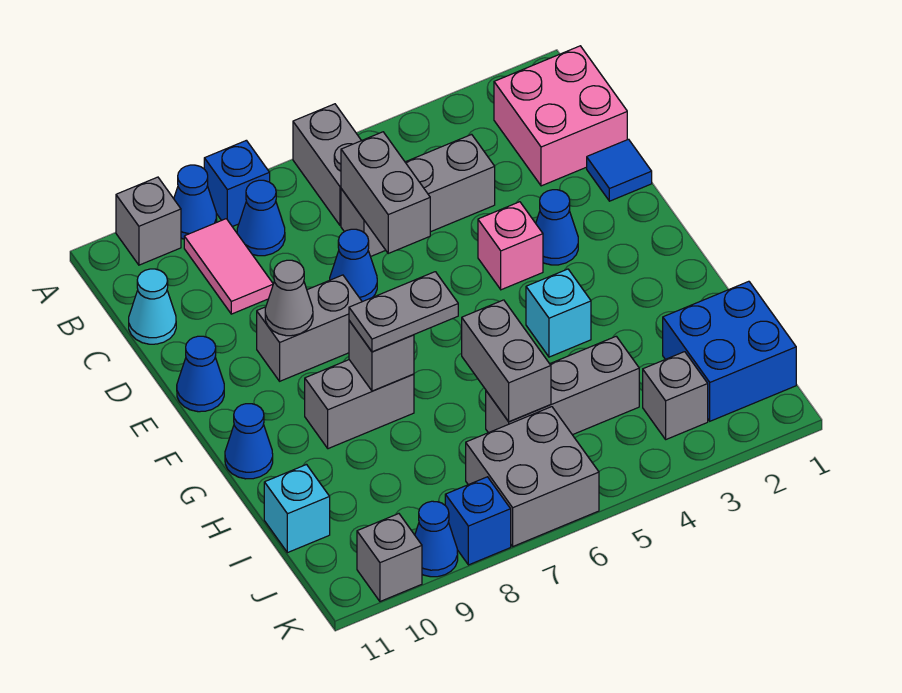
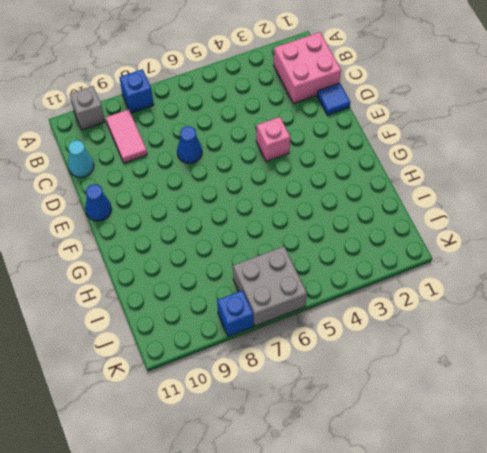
none -> grey brick A6:B6 level 1
none -> blue cone A9 level 1
none -> blue cone B8 level 1
none -> grey brick C4:C6 level 1

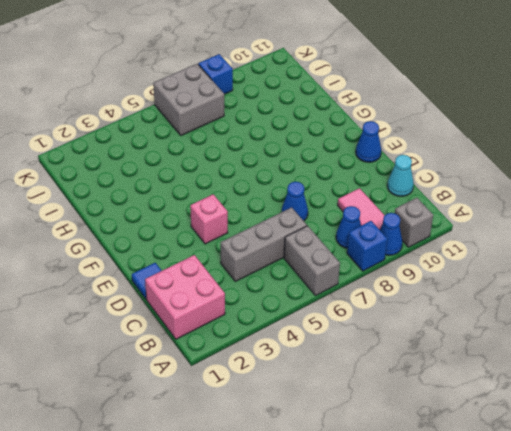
none -> blue cone E3 level 1
none -> grey brick E8:E9 level 1
none -> cyan brick G4 level 1
none -> grey brick G8:G9 level 1

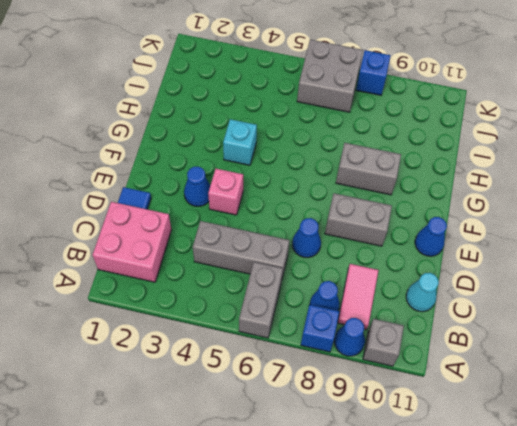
none -> blue cone G11 level 1
none -> blue brick I1:J2 level 1
none -> grey brick I4:I6 level 1
none -> cyan brick I11 level 1

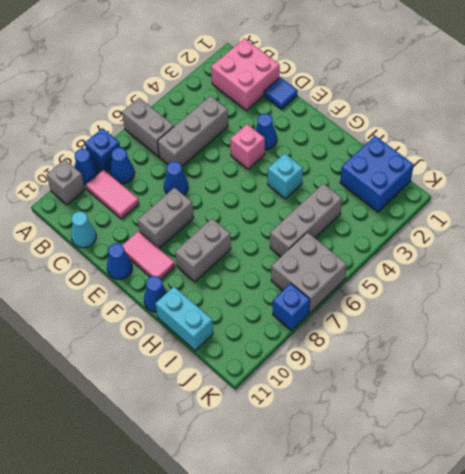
pink tile E10:F10 level 1 -> none
cyan brick H11:I11 level 1 -> cyan brick I11 level 1
none -> grey brick J3 level 1
none -> blue cone K9 level 1
none -> grey brick K10 level 1
none -> grey brick C6:D6 level 2

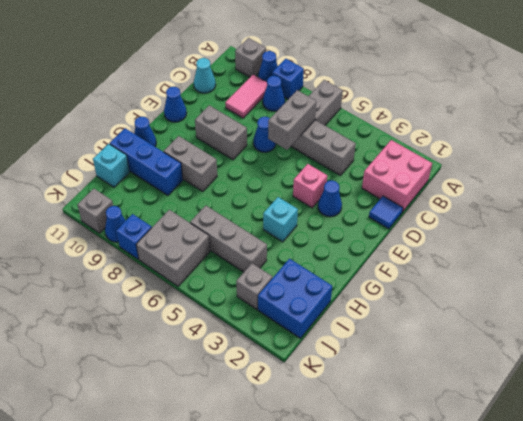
blue brick H9:H11 level 1 -> none
none -> grey cone E9 level 2
none -> grey brick G8 level 2
none -> grey brick H6:I6 level 2
none -> grey plate G7:G8 level 3

